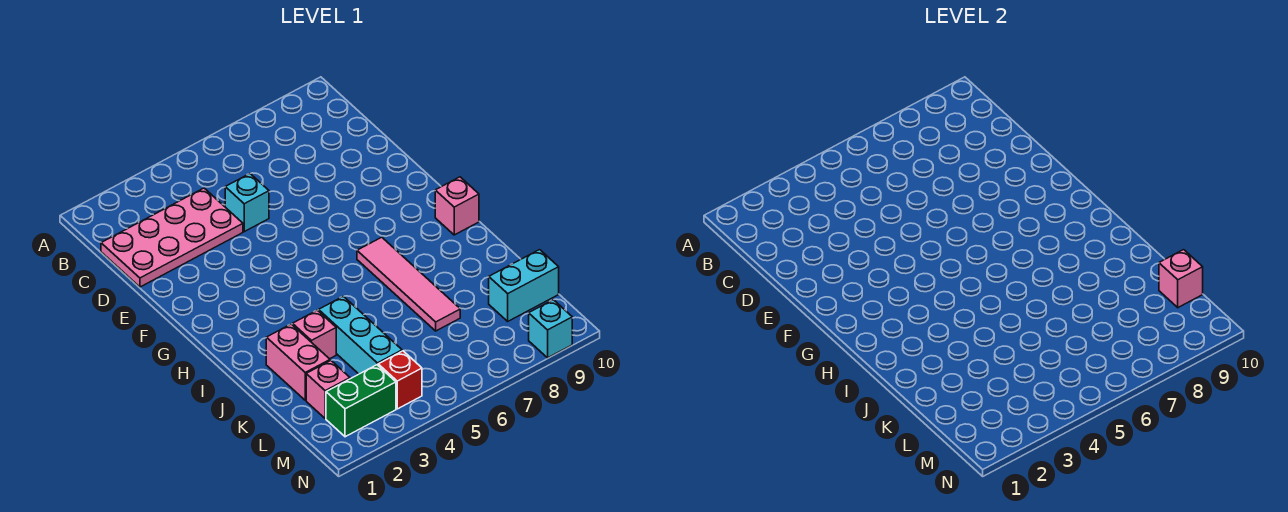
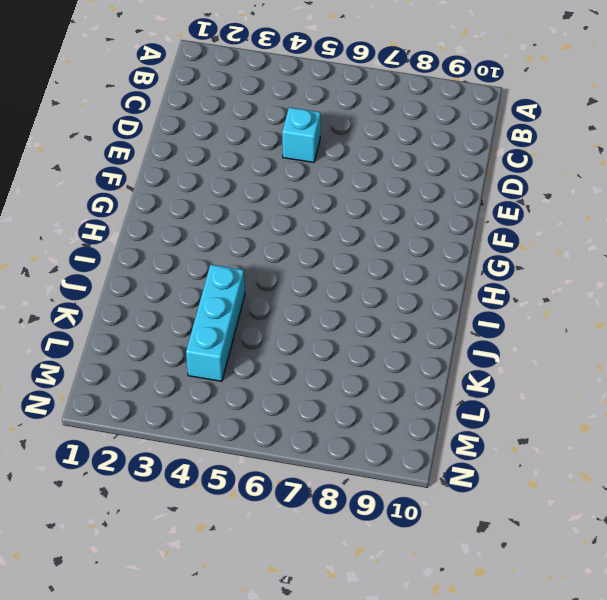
none -> pink plate C1:D4 level 1
none -> pink tile H7:K7 level 1
none -> pink brick H10 level 1

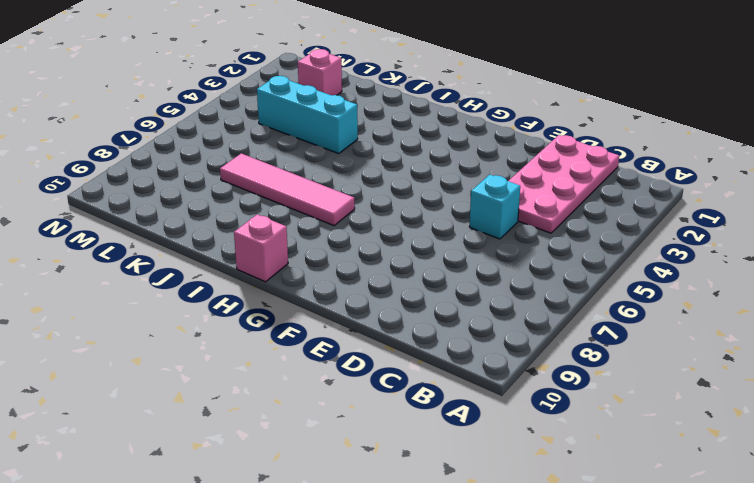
none -> pink brick J2:K2 level 1
none -> pink brick J3 level 1
none -> cyan brick L9:L10 level 1

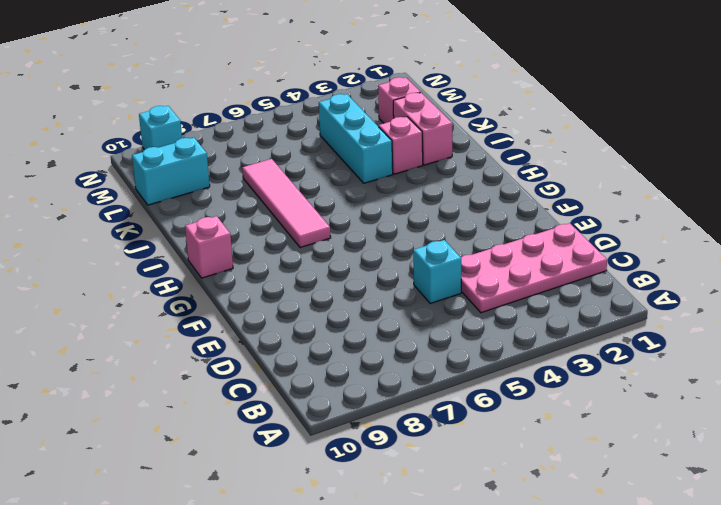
none -> green brick M2:M3 level 1
none -> red brick M4 level 1
none -> pink brick L10 level 2

